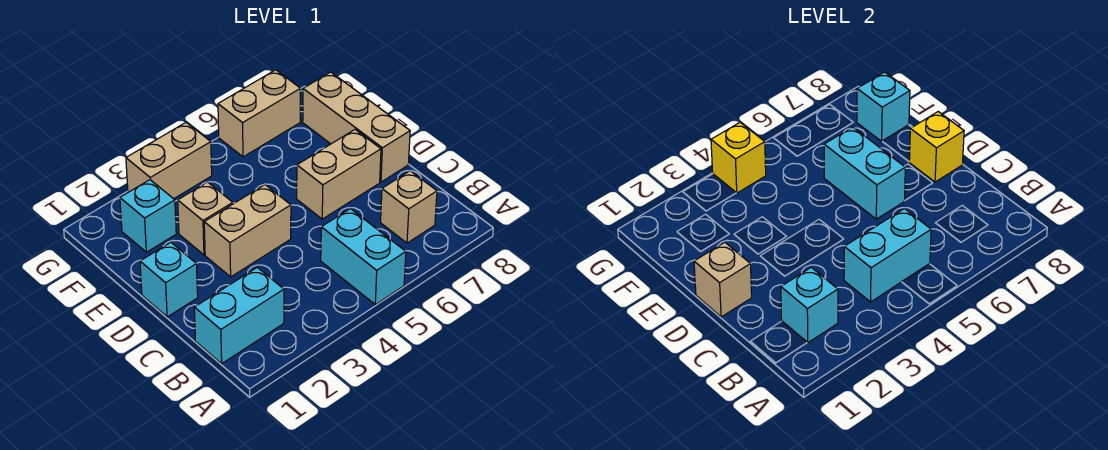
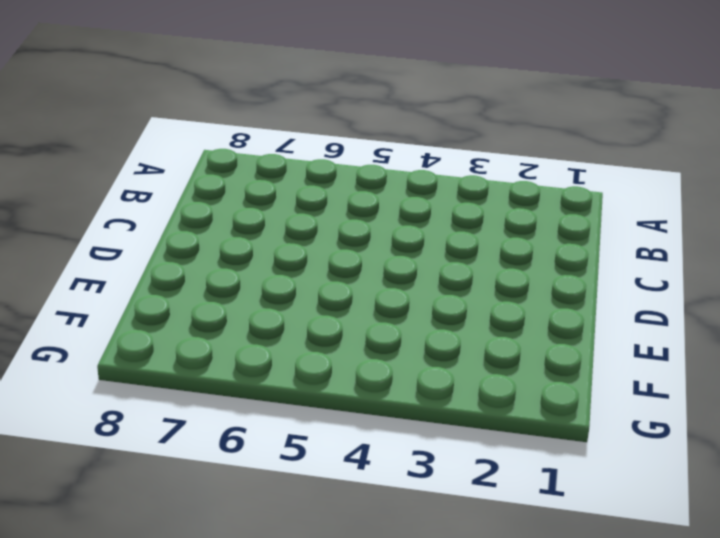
none -> cyan brick A5:B5 level 1
none -> cyan brick B1:B2 level 1
none -> tan brick B7 level 1

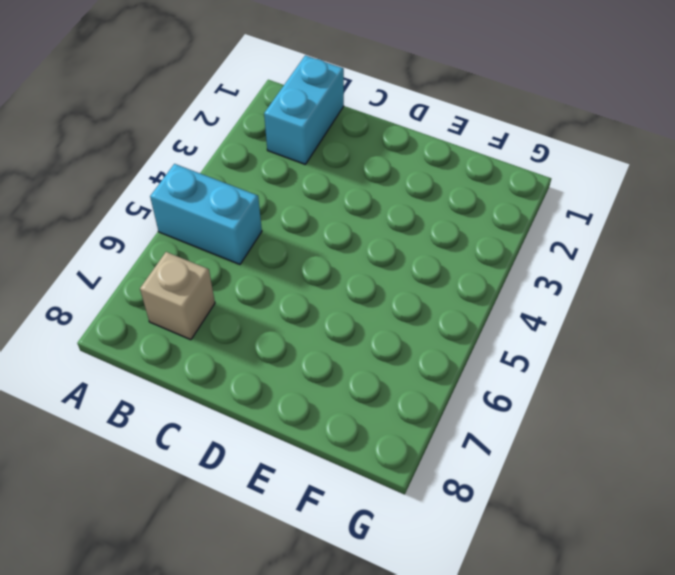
none -> cyan brick D1 level 1
none -> tan brick D3:D4 level 1
none -> tan brick D6:D7 level 1

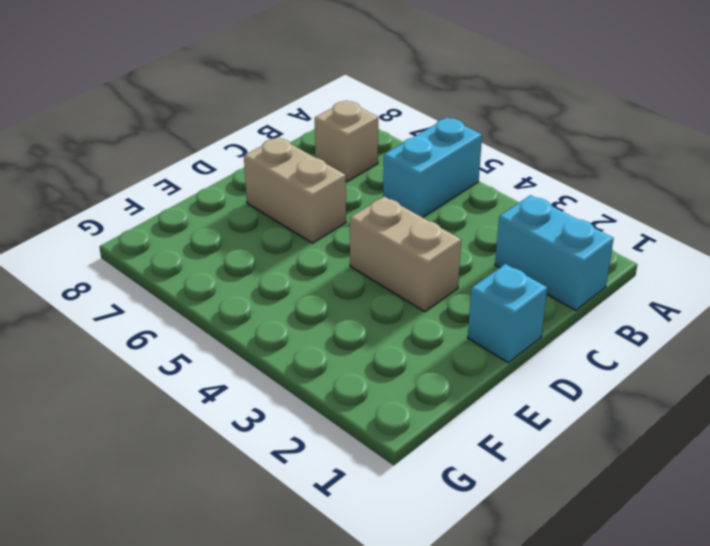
none -> tan brick D8:F8 level 1
none -> tan brick E3 level 1
none -> cyan brick F2 level 1

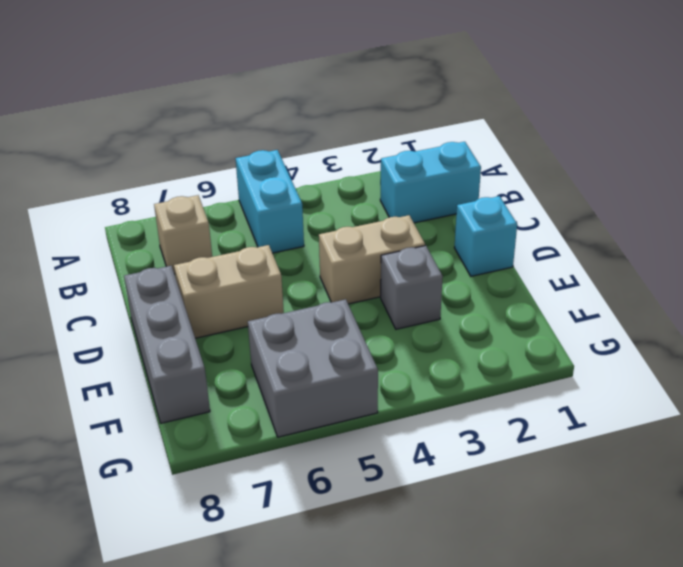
grey brick D8:F8 level 1 -> tan brick D8:F8 level 1
grey brick E3 level 1 -> tan brick E3 level 1
grey brick F5:G6 level 1 -> tan brick G6:G7 level 1
none -> cyan brick F2 level 1
none -> tan brick G3:G4 level 1
none -> cyan brick B2 level 2

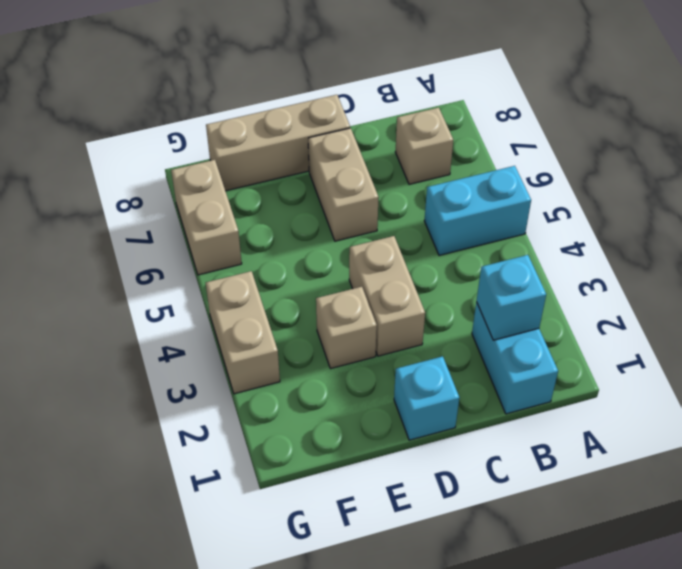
none -> cyan brick F2 level 1
none -> cyan brick B4:B5 level 2
none -> tan brick D1 level 2

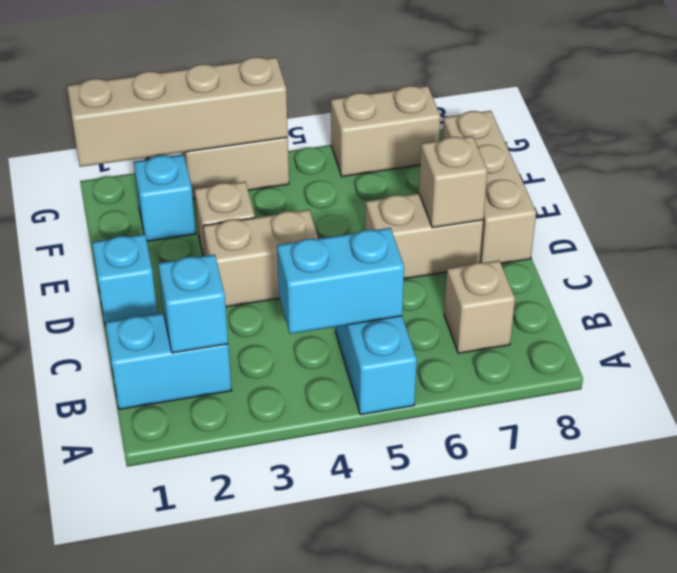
tan brick D7 level 2 -> tan brick D1 level 2
tan brick G1:G4 level 2 -> yellow brick G4 level 2
none -> cyan brick D6:E6 level 2
none -> yellow brick D8 level 2
none -> cyan brick F8 level 2

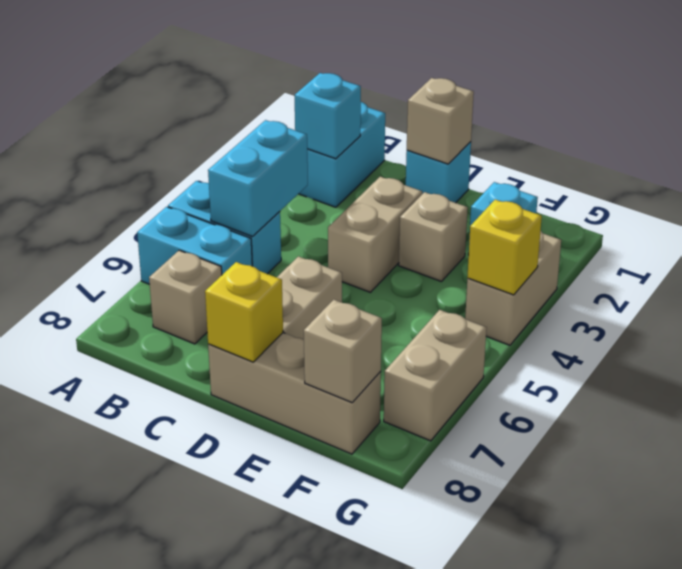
cyan brick A6:B6 level 1 -> cyan brick D6:E6 level 2
tan brick F8 level 2 -> cyan brick F8 level 2

